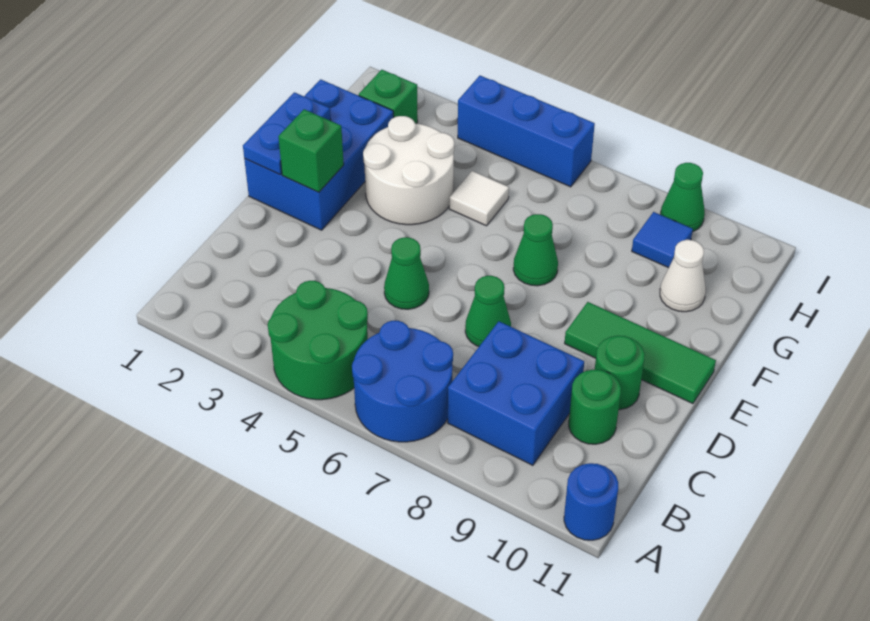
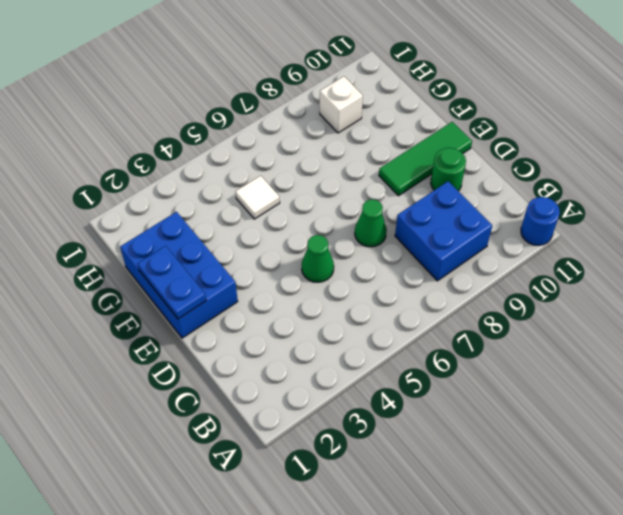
white brick H9 level 1 -> blue tile H9 level 1
none -> green round brick A4:B5 level 1
none -> blue round brick A6:B7 level 1
none -> green round brick C10 level 1

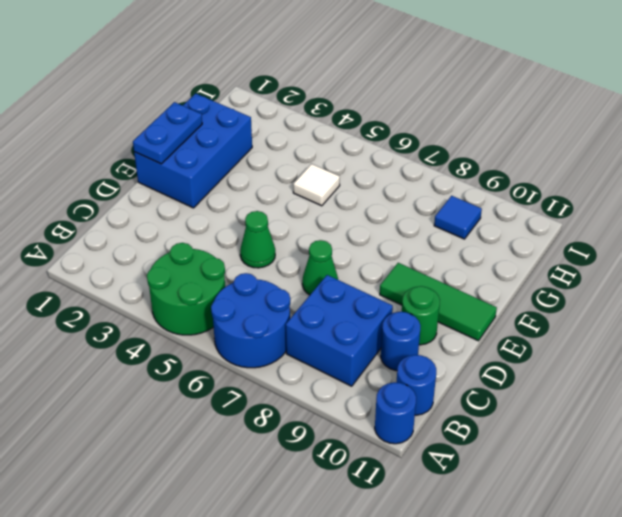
blue round brick B11 level 1 -> none
blue round brick C10 level 1 -> green round brick C10 level 1
none -> white round brick F3:G4 level 1
none -> green cone F7 level 1
none -> white cone G10 level 1

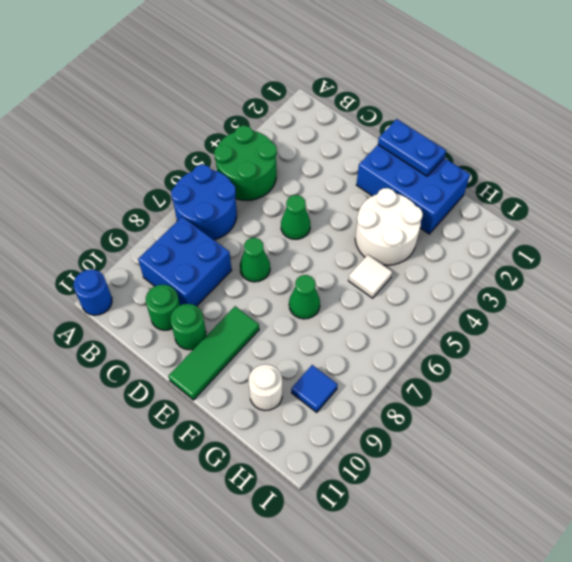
white round brick G10 level 1 -> white cone G10 level 1
none -> green brick H2 level 1
none -> blue brick I4:I6 level 1
none -> green cone I9 level 1

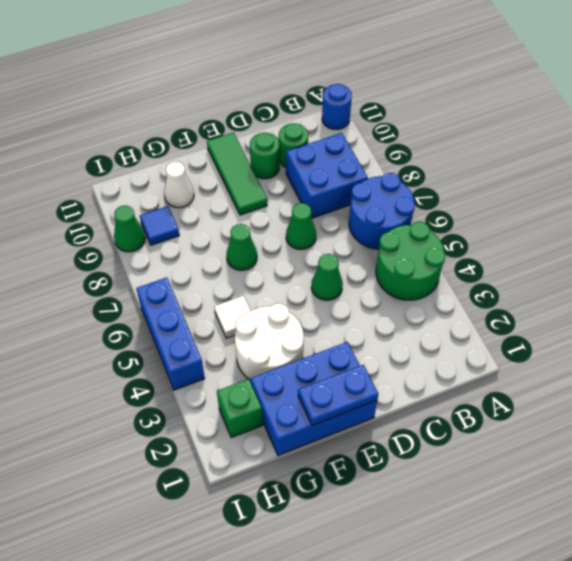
none -> green brick E2 level 2

